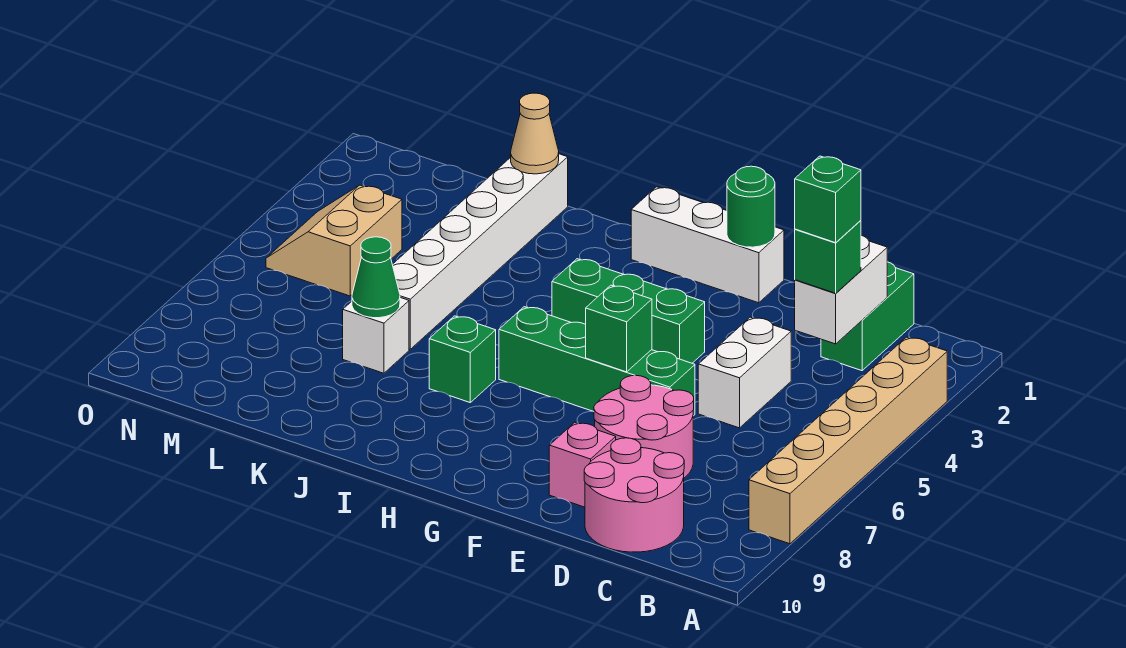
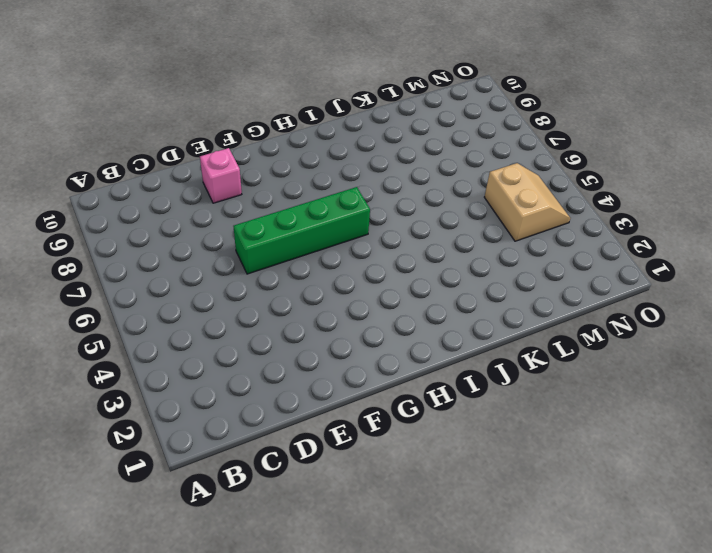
none -> tan brick A3:A8 level 1
none -> green brick C1:C2 level 1
none -> pink round brick C9:D10 level 1

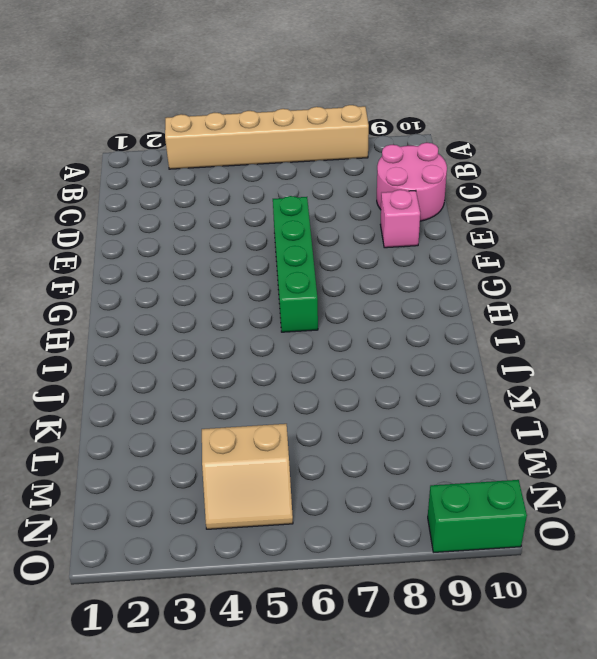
green brick O9:O10 level 1 -> green brick C1:C2 level 1
none -> white brick D4:D5 level 1
none -> pink round brick D7:E8 level 1
none -> white brick F1:H1 level 1

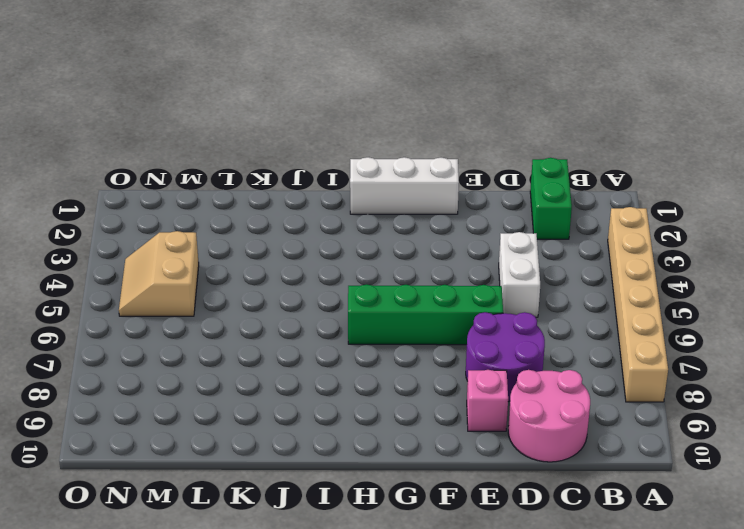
purple round brick D7:E8 level 1 -> pink round brick D7:E8 level 1
none -> green brick F4:H4 level 1
none -> green brick I7 level 1
none -> white brick K1:K6 level 1

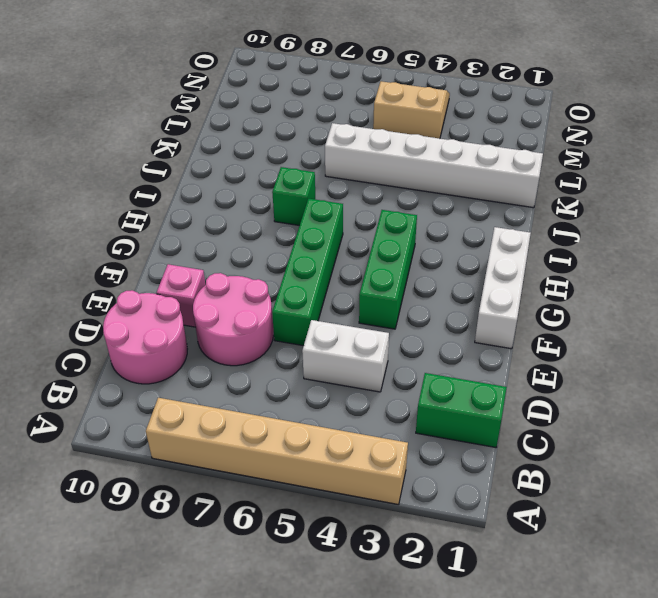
none -> white brick K7 level 1
none -> white brick C2:C3 level 2
none -> green round brick F1 level 2

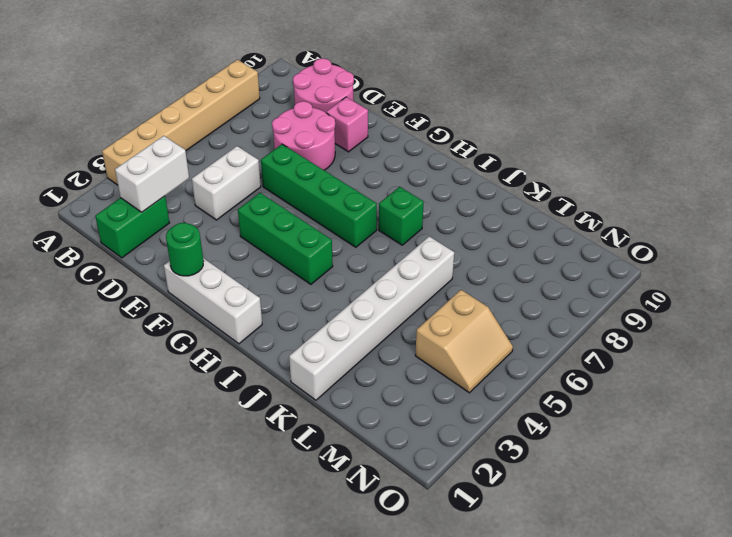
none -> white brick K7 level 1
none -> green brick F6 level 2
none -> tan cone K1 level 2

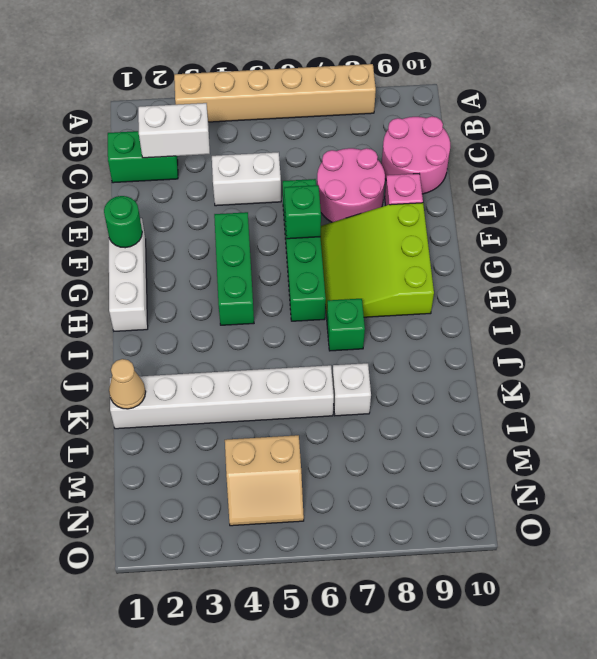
lime slope F7:H9 level 1 top 9 -> none
none -> green cone K7 level 2
none -> green brick C3 level 3
none -> green brick C3 level 4

